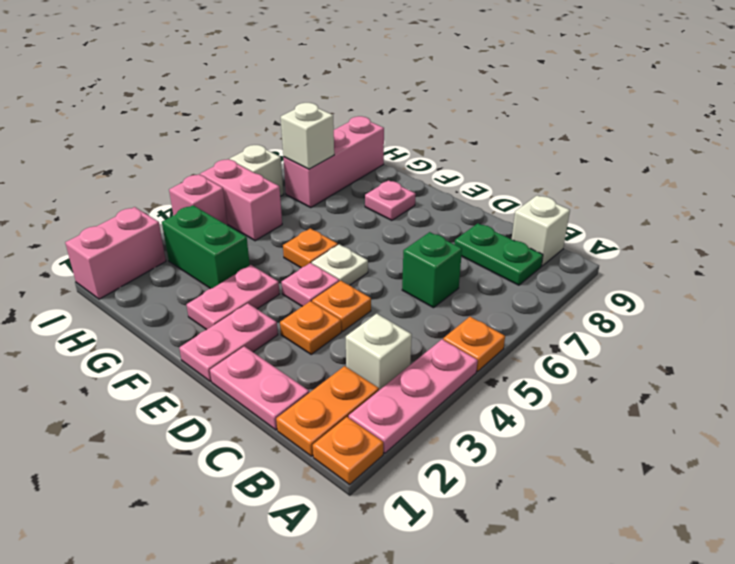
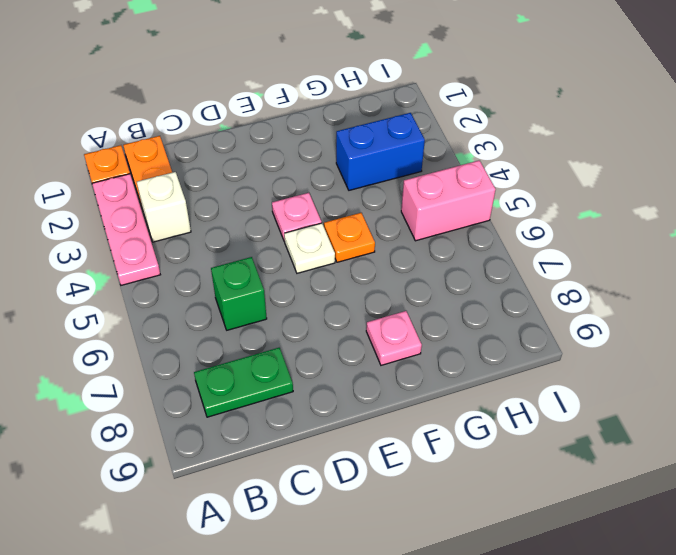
blue brick G3:H3 level 1 -> green brick G3:H3 level 1
none -> orange plate A5 level 1
none -> white brick B9 level 1
none -> pink plate C1:D1 level 1

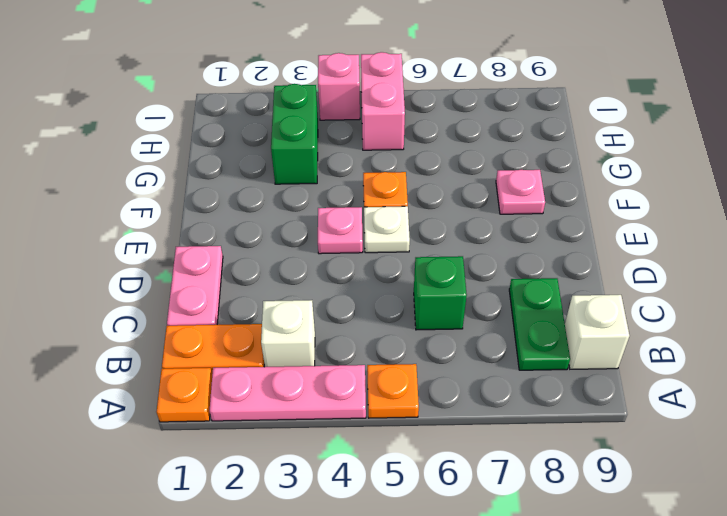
none -> orange plate D3 level 1
none -> orange plate D4 level 1
none -> pink plate E1:E2 level 1

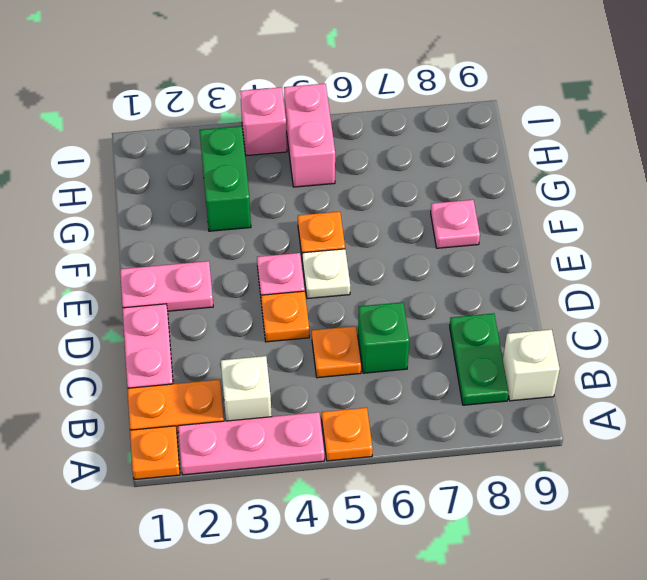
orange plate C5 level 1 -> orange plate D3 level 1
none -> pink plate F2:F3 level 1
none -> pink brick H7:H9 level 1
none -> pink brick I1:I2 level 1

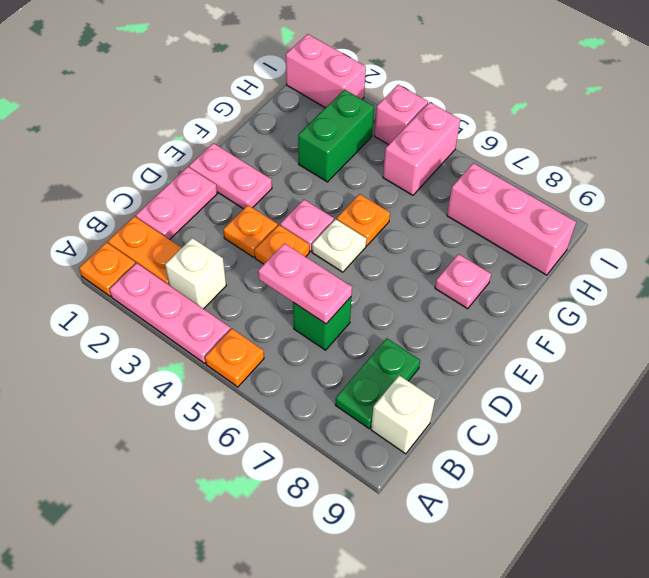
pink plate C5:C6 level 2 -> pink plate F2:F3 level 1
none -> white brick I6 level 1
none -> white brick H7 level 2

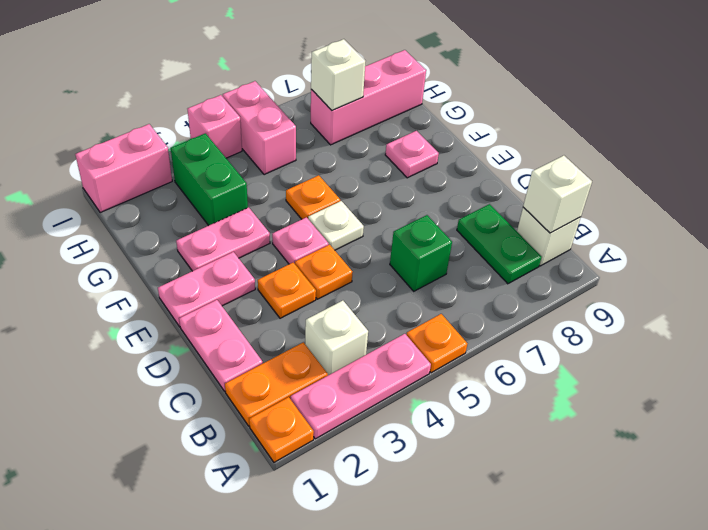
white brick B9 level 2 -> white brick I6 level 1

